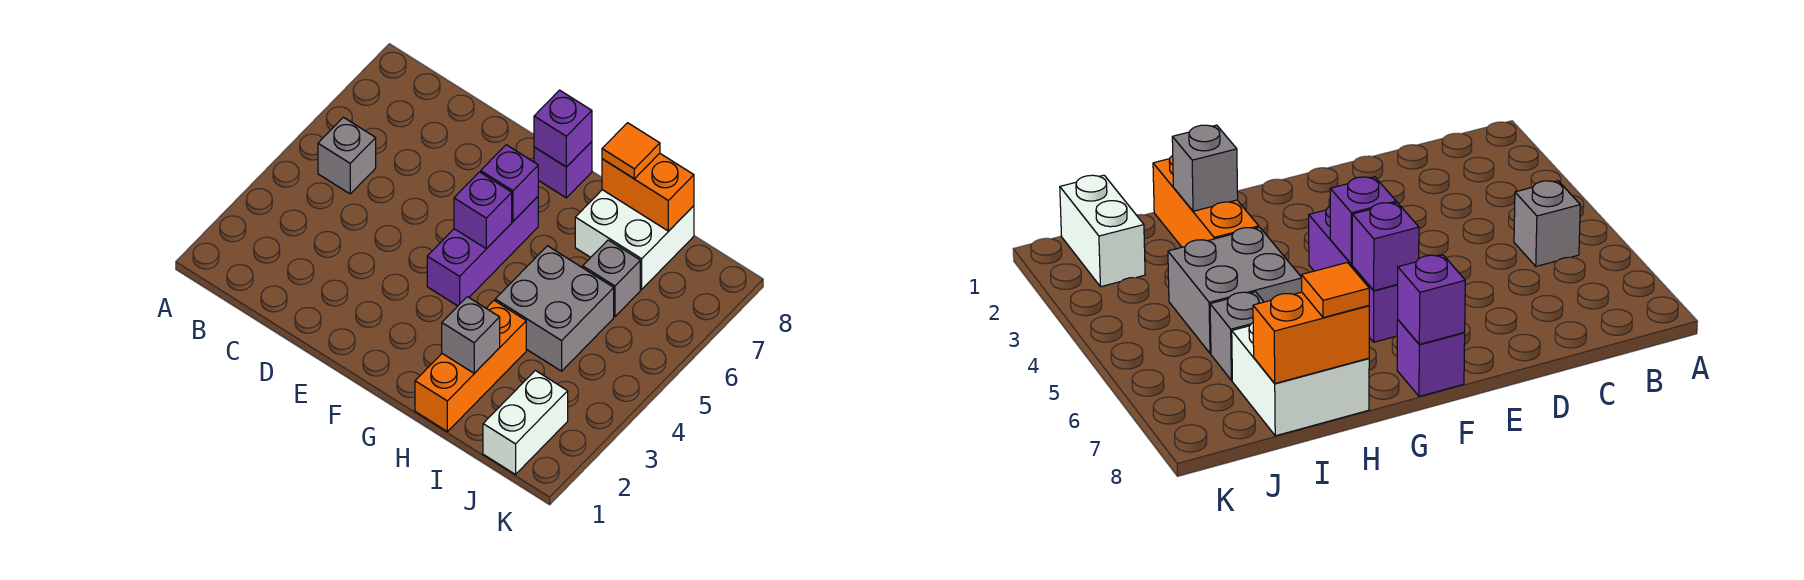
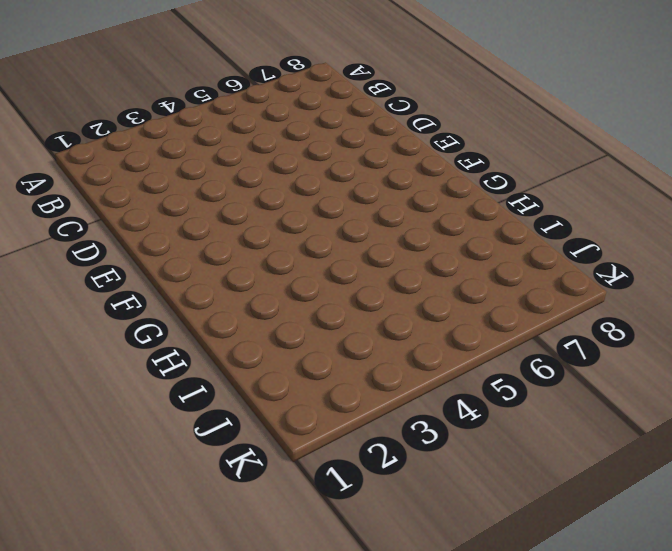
none -> grey brick B5 level 1
none -> purple brick F4:F6 level 1
none -> purple brick F8 level 1

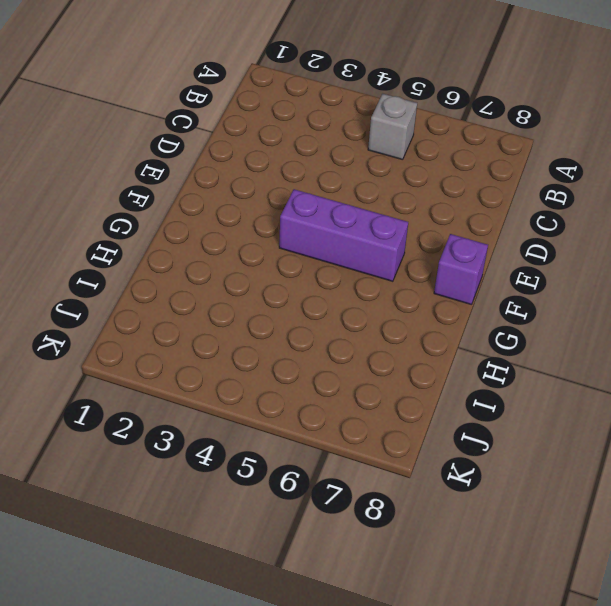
none -> orange brick H1:H3 level 1
none -> grey brick H4:I5 level 1
none -> white brick H7:I8 level 1

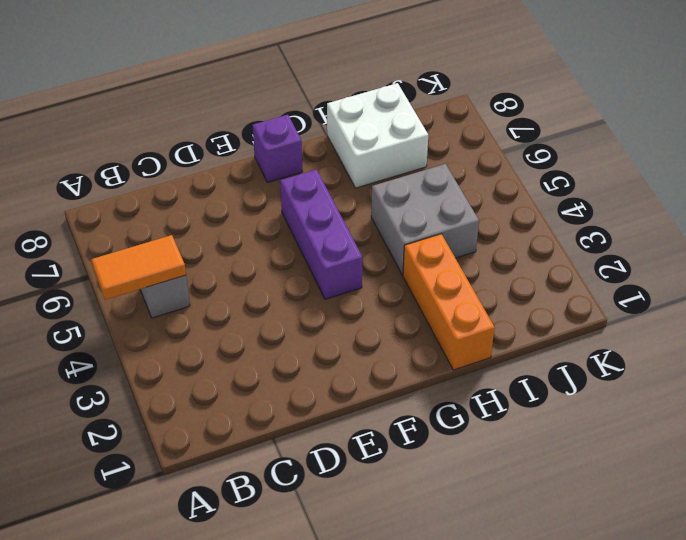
orange tile A5:B5 level 2 -> none
none -> grey brick I6 level 1
none -> white brick J1:J2 level 1
none -> purple brick F5 level 2

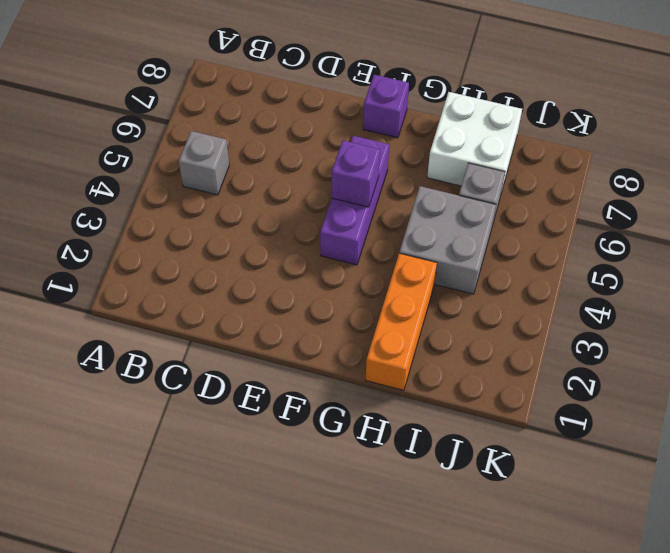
none -> white brick J1:J2 level 1
none -> purple brick F6 level 2
none -> purple brick F8 level 2

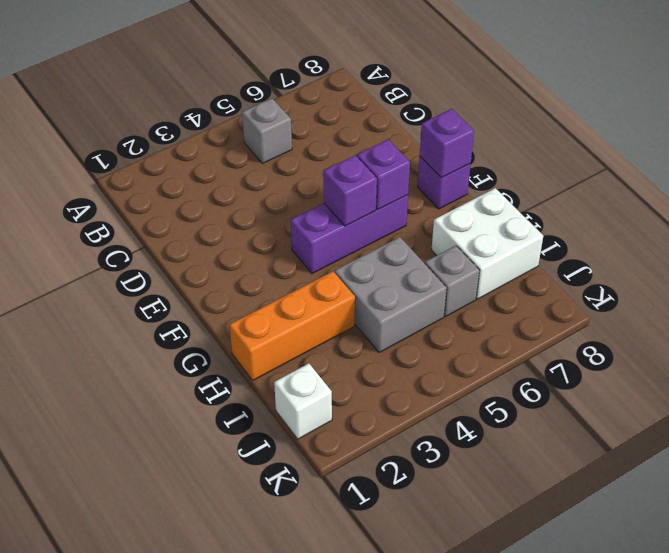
white brick J1 level 1 -> white brick J1:J2 level 1
none -> grey brick H2 level 2
none -> orange brick H8:I8 level 2
none -> orange tile H8 level 3

